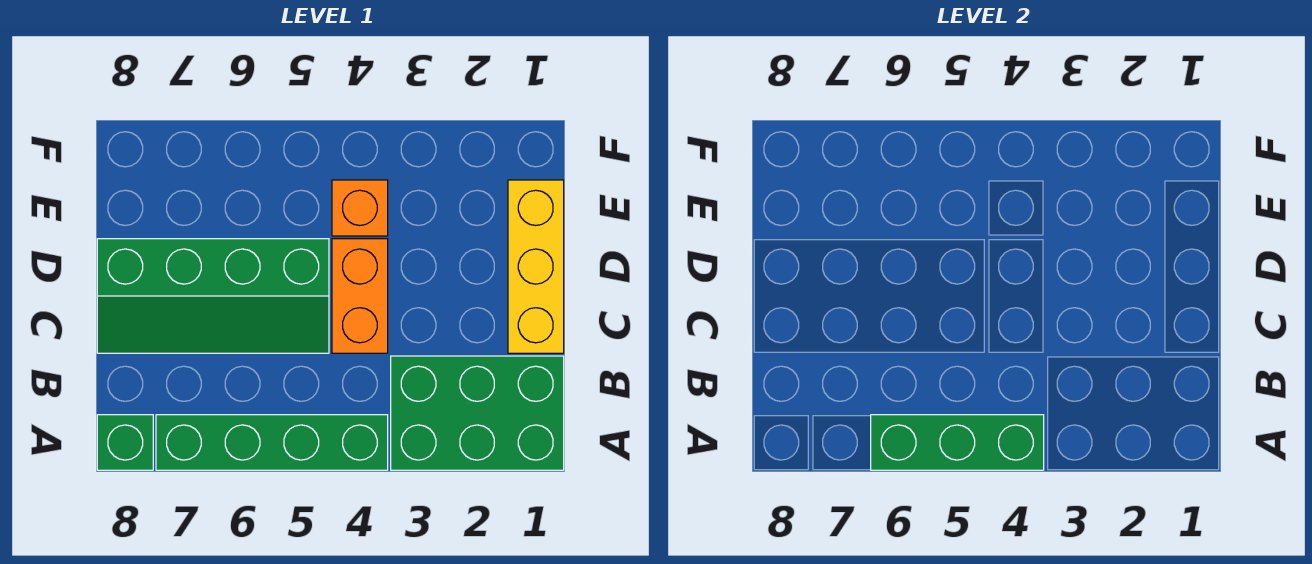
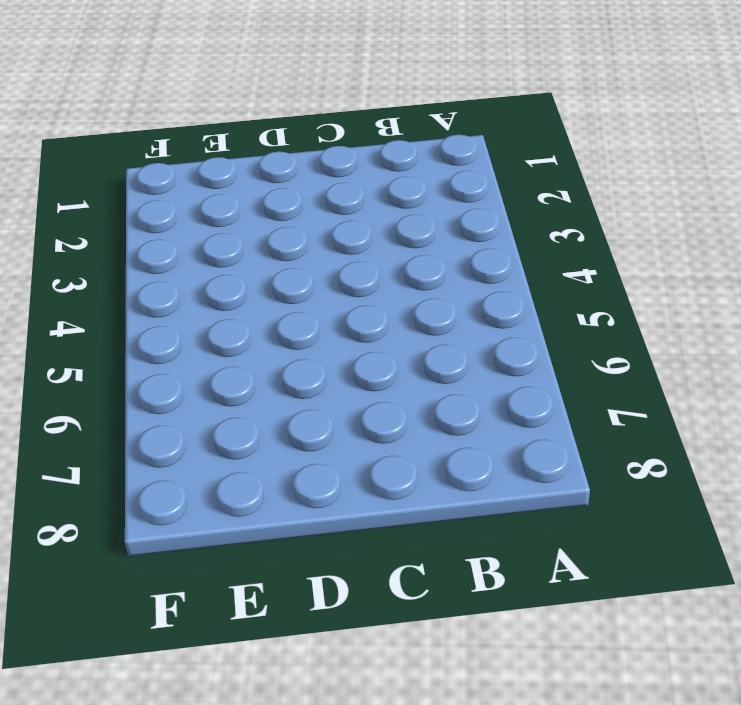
none -> green brick A1:B3 level 1
none -> green brick A4:A7 level 1

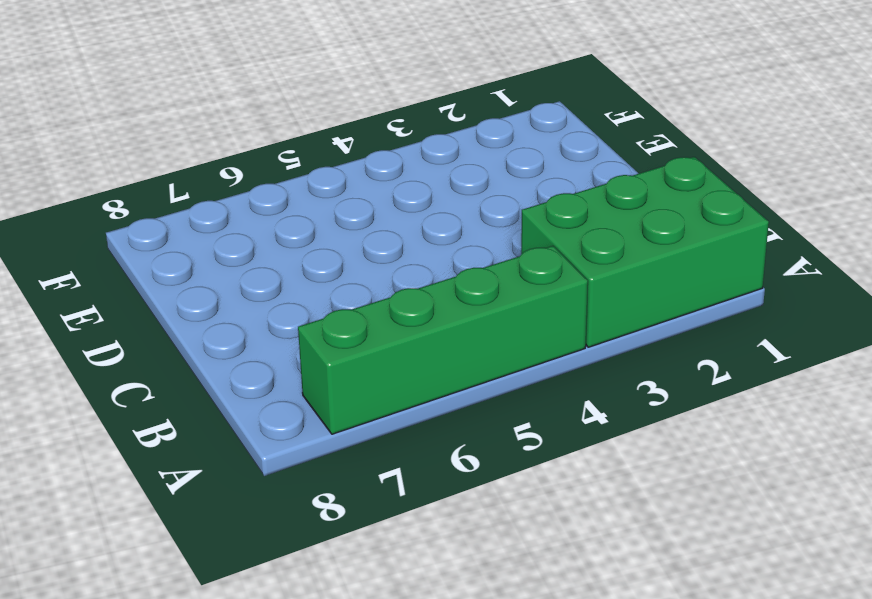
none -> green brick A8 level 1
none -> yellow brick C1:E1 level 1

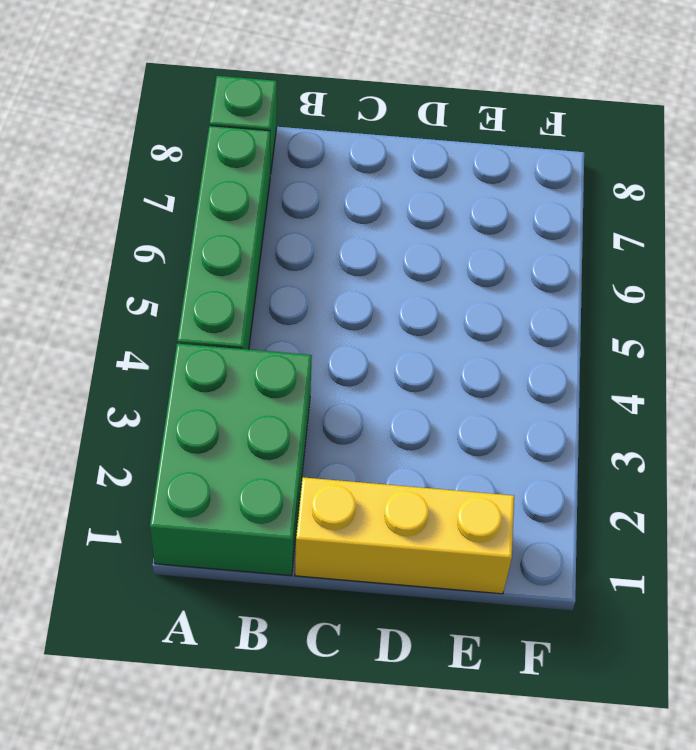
none -> orange brick C4:D4 level 1
none -> green slope C5:D8 level 1 top D

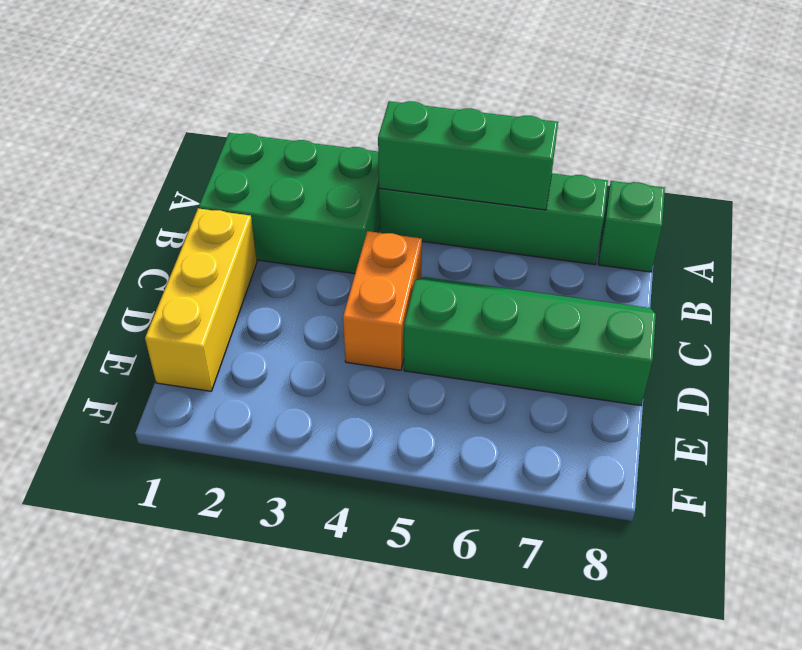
none -> orange brick E4 level 1

